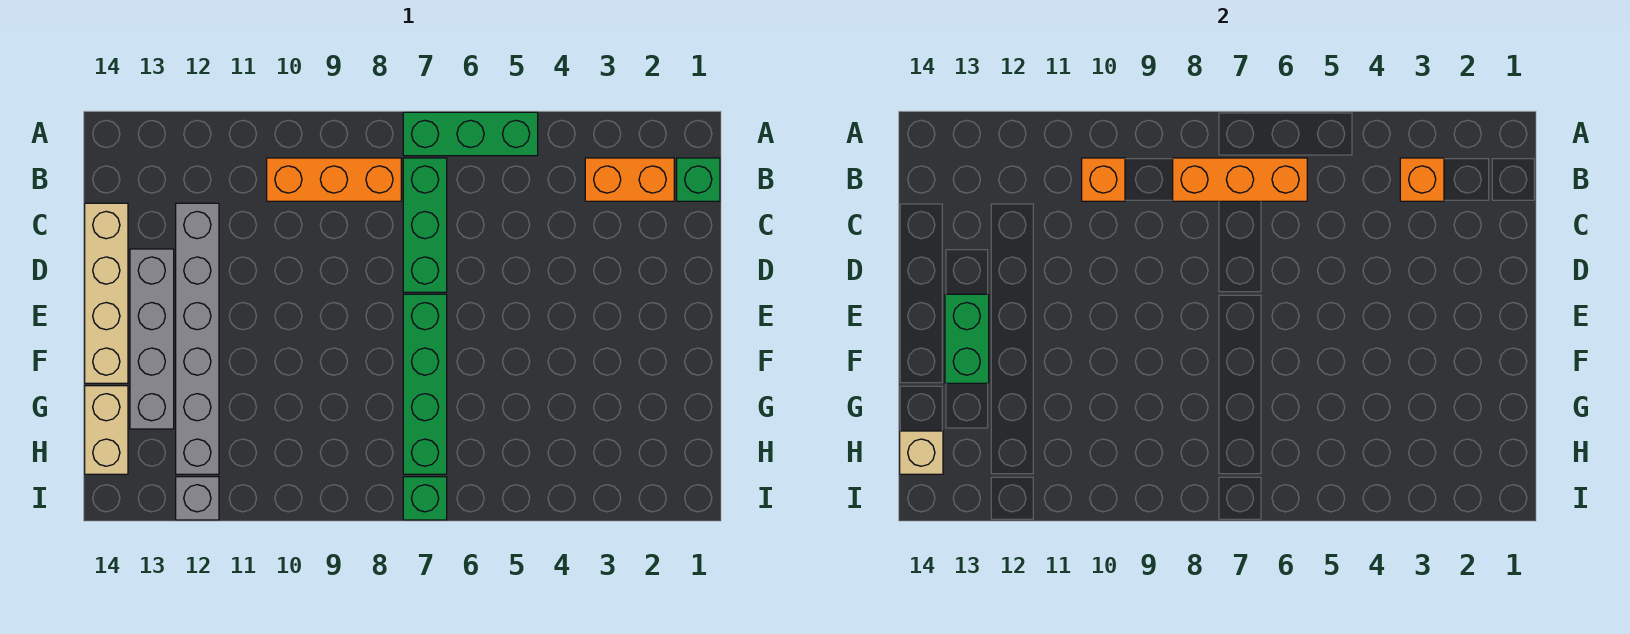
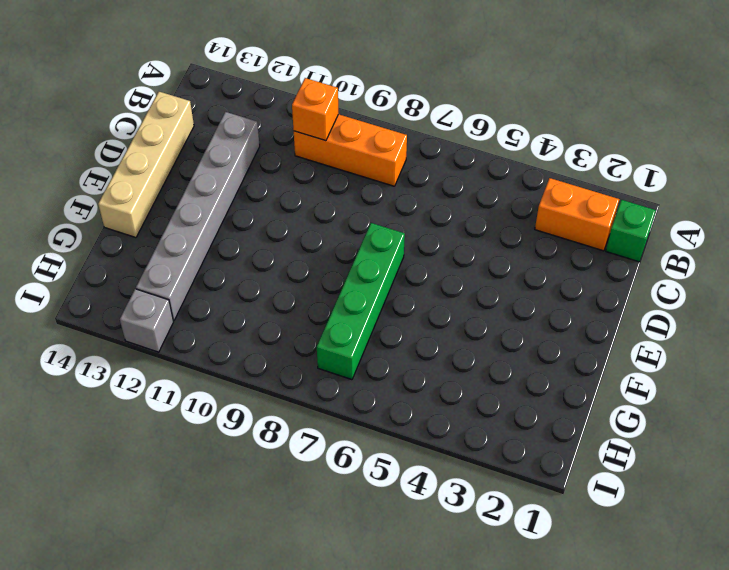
none -> green brick A5:A7 level 1
none -> green brick B7:D7 level 1
none -> grey brick D13:G13 level 1

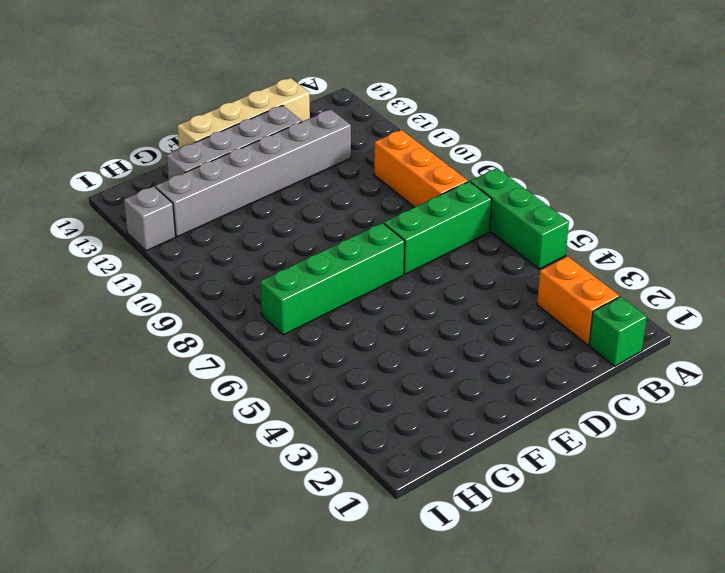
none -> tan brick G14:H14 level 1
none -> green brick I7 level 1
none -> orange brick B3 level 2

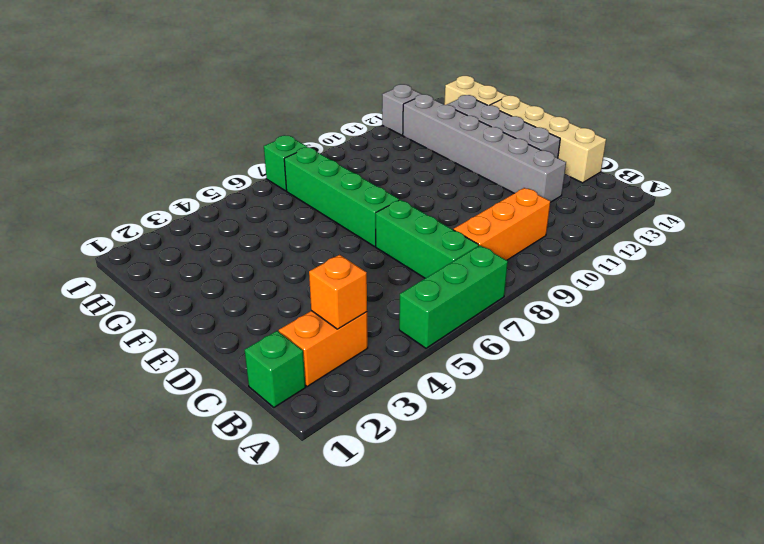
none -> orange brick B6:B8 level 2
none -> orange brick B10 level 2
none -> green brick E13:F13 level 2

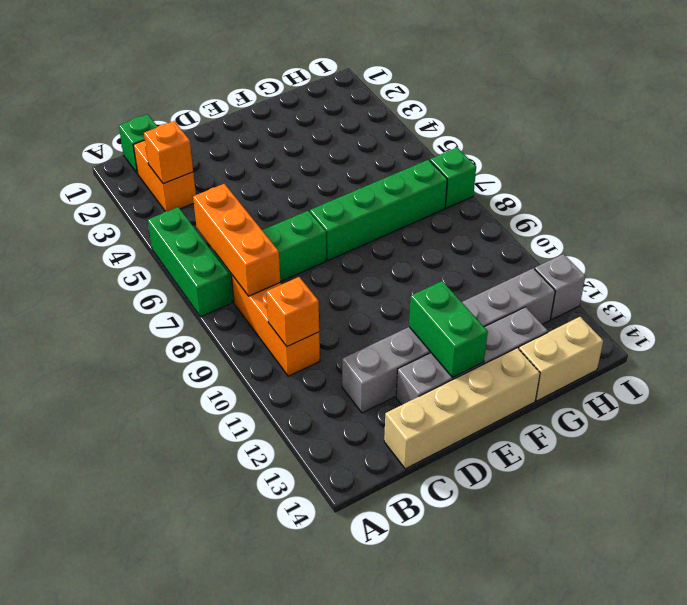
green brick E12:E13 level 2 -> green brick E13:F13 level 2
none -> tan brick H14 level 2

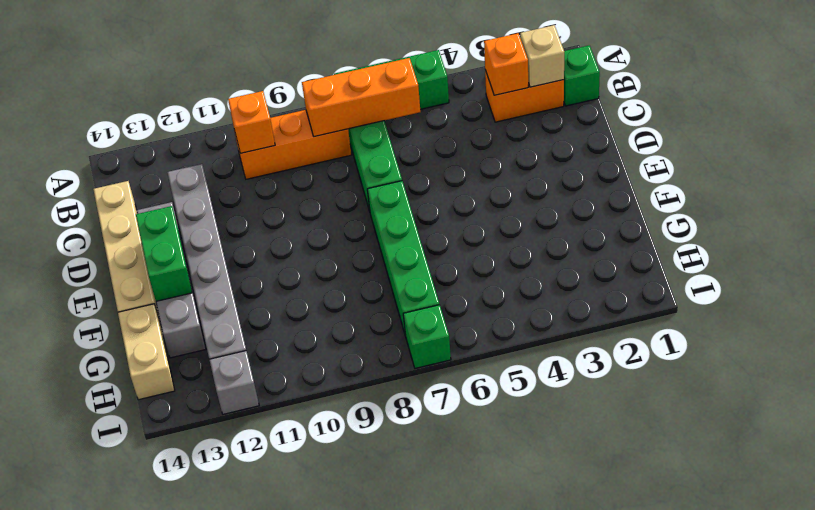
tan brick B2 level 2 -> tan brick H14 level 2

